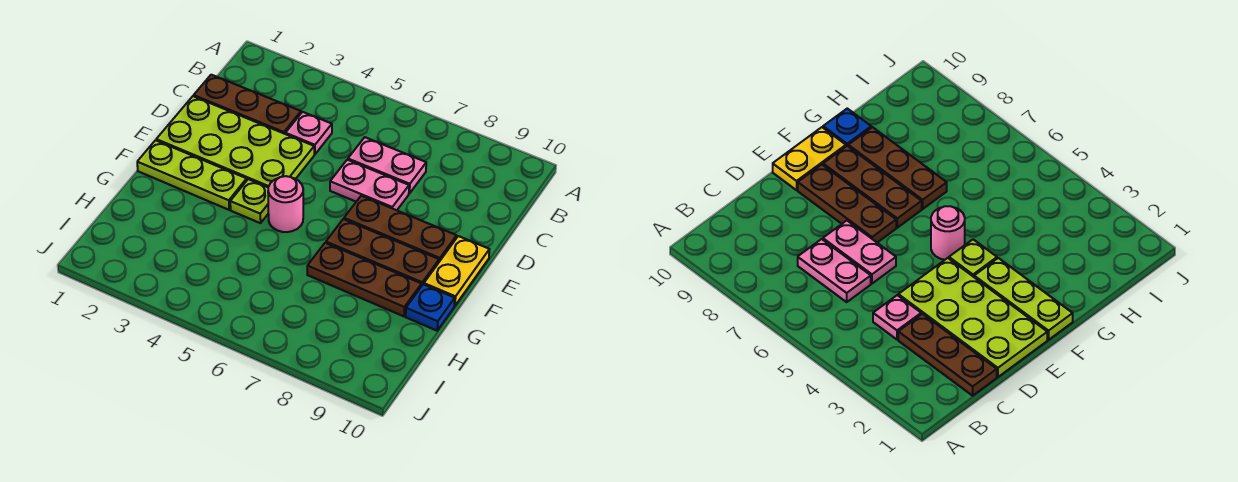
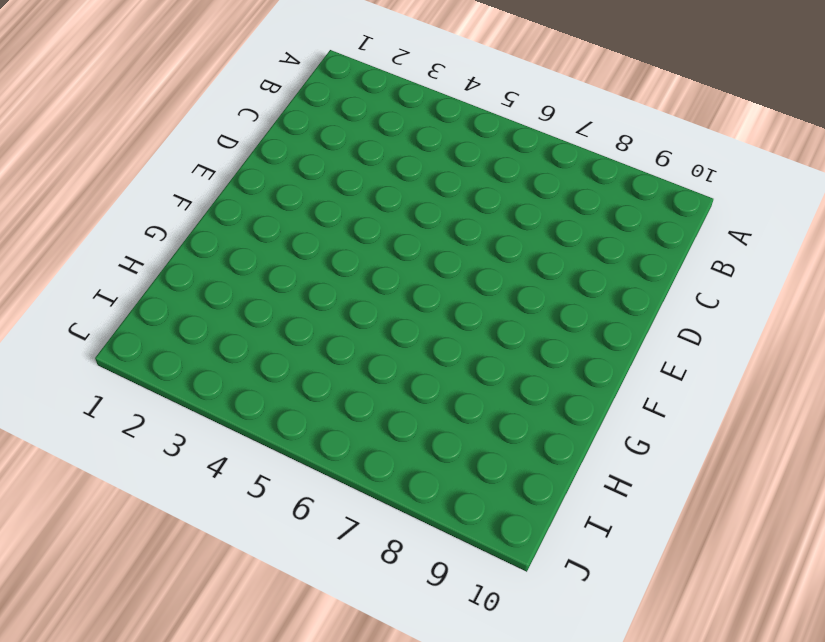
none -> brown plate C1:C3 level 1
none -> pink plate C4 level 1
none -> pink plate C6:C7 level 1

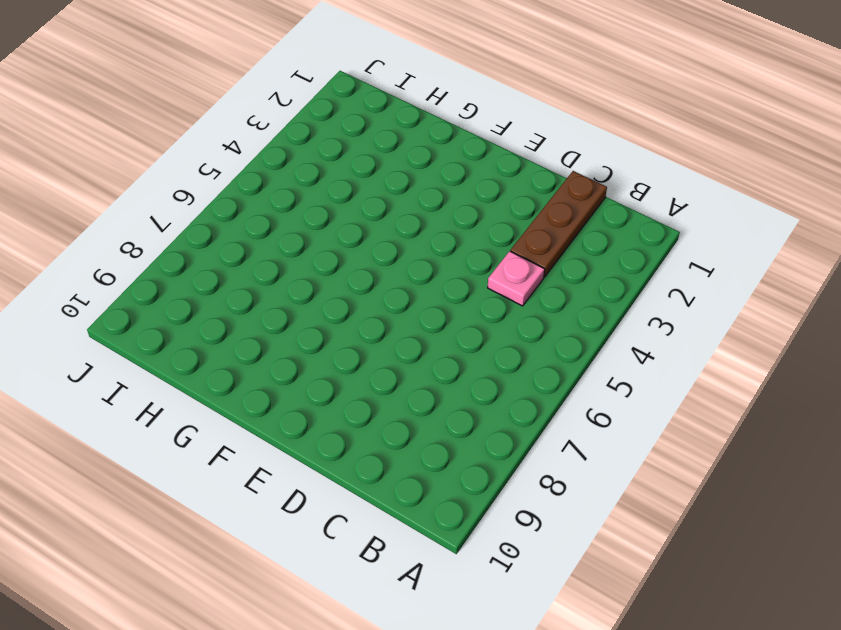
none -> pink plate C6:C7 level 1
none -> lime plate D1:E4 level 1
none -> pink plate D6:D7 level 1

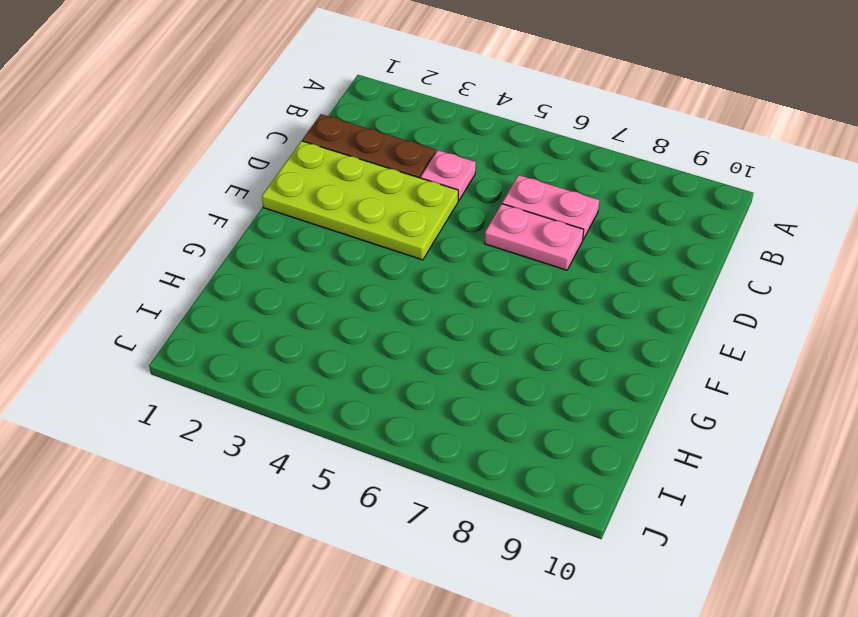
none -> brown plate E7:E9 level 1
none -> yellow plate E10:F10 level 1
none -> lime plate F1:F3 level 1

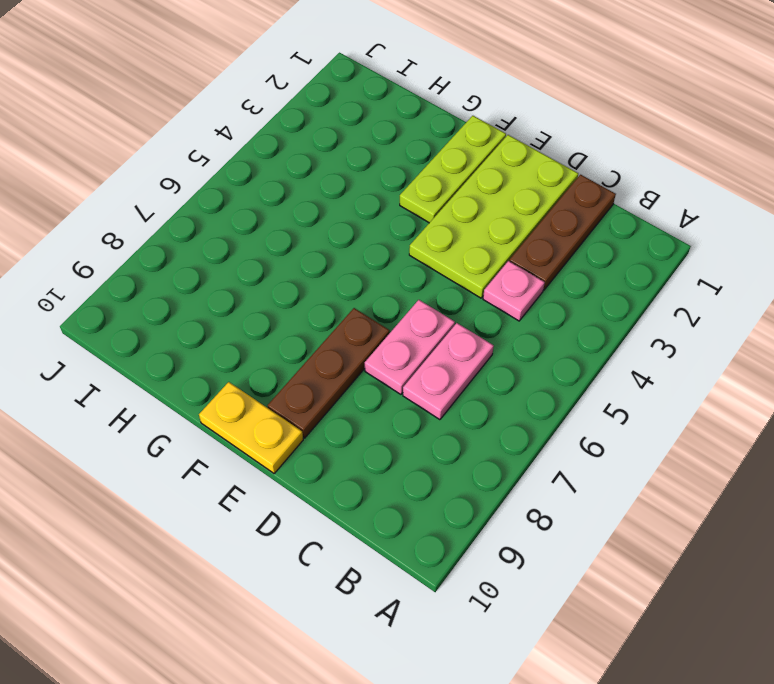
none -> lime plate F4 level 1
none -> pink round brick F5 level 1
none -> brown plate F7:F9 level 1

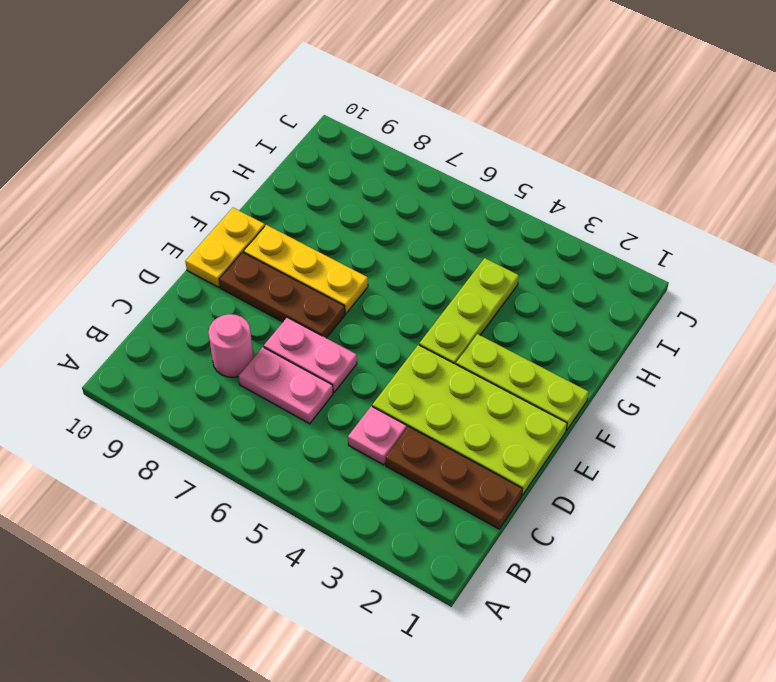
pink round brick C8 level 1 -> pink round brick F5 level 1
lime plate F4:H4 level 1 -> lime plate F4 level 1
yellow plate F7:F9 level 1 -> brown plate F7:F9 level 1
none -> brown plate G7:G9 level 1
none -> blue plate G10 level 1

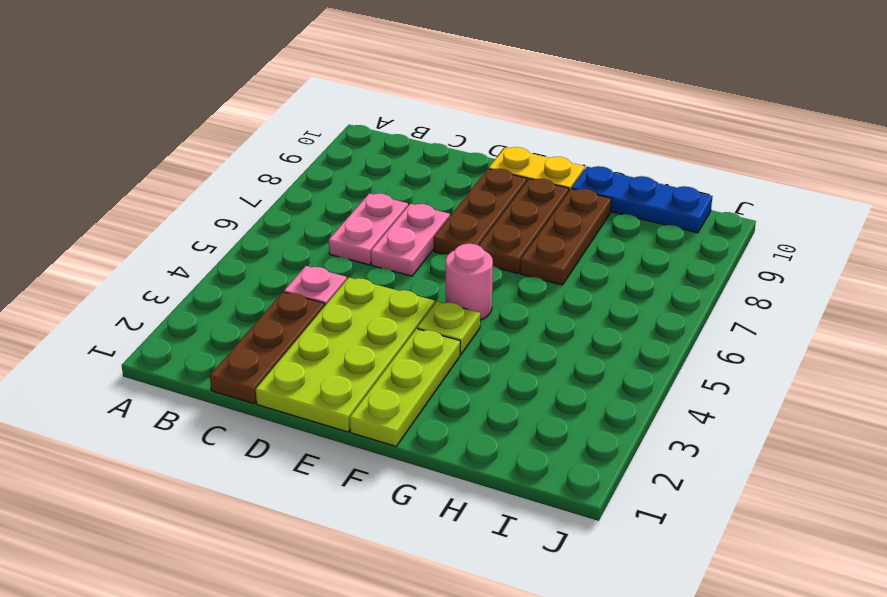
blue plate G10:I10 level 1 -> blue plate G10 level 1

